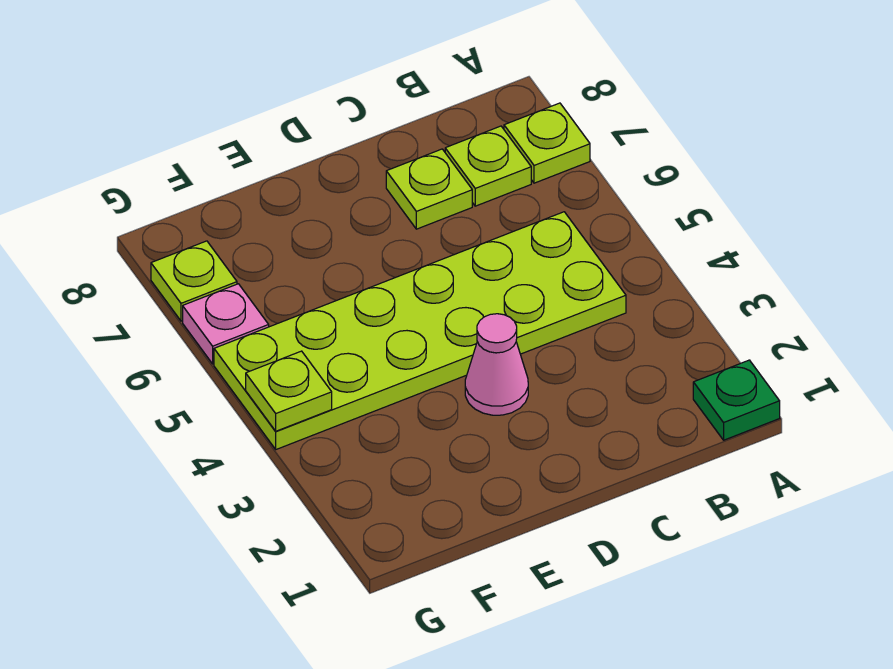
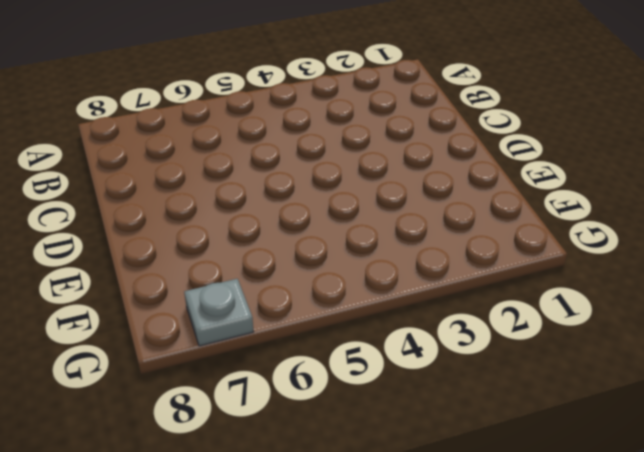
grey plate G7 level 1 -> lime plate G7 level 1
none -> green plate A1 level 1
none -> lime plate A7 level 1

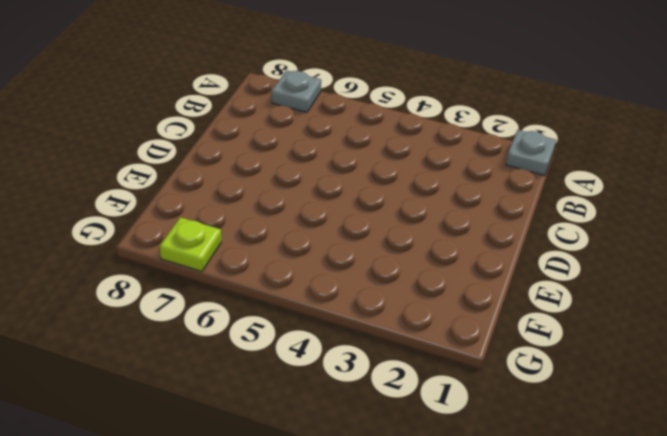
grey plate A1 level 1 -> green plate A1 level 1
grey plate A7 level 1 -> lime plate A7 level 1
none -> lime plate B4:G5 level 1
none -> lime plate B7 level 1

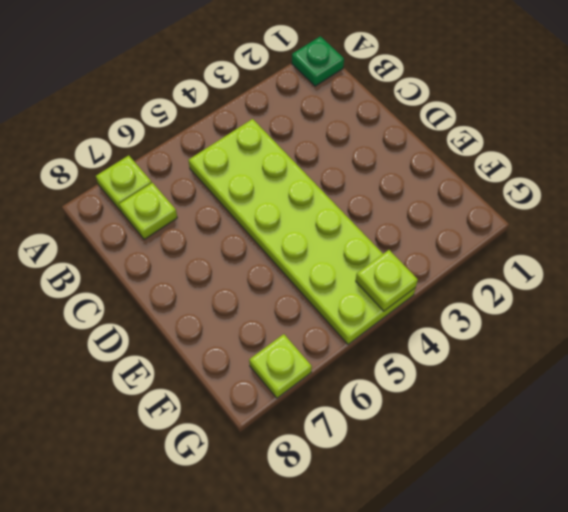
none -> lime plate C7 level 1
none -> pink cone D3 level 1

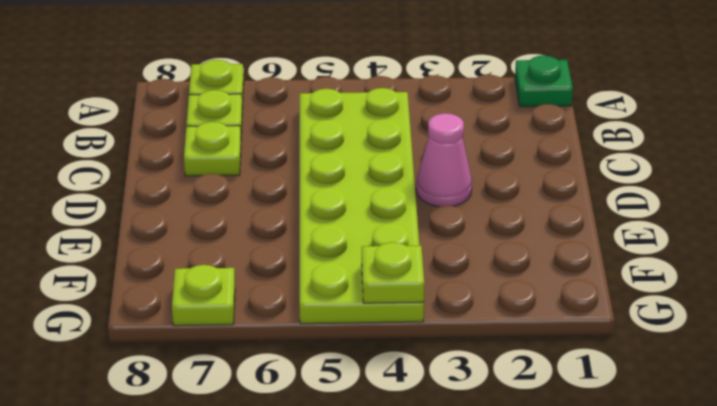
none -> pink plate G6 level 1

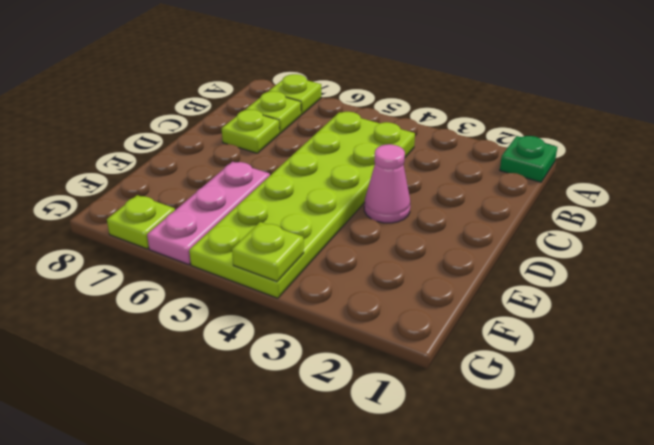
pink plate E6:G6 level 1 -> pink plate G6 level 1

